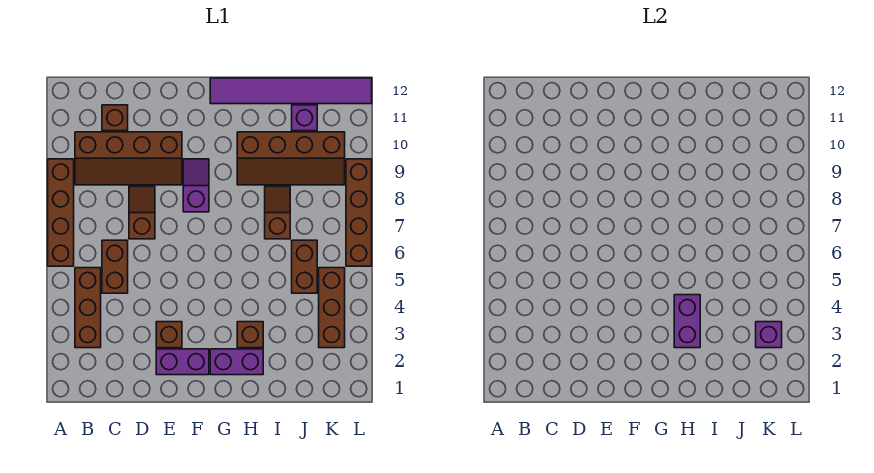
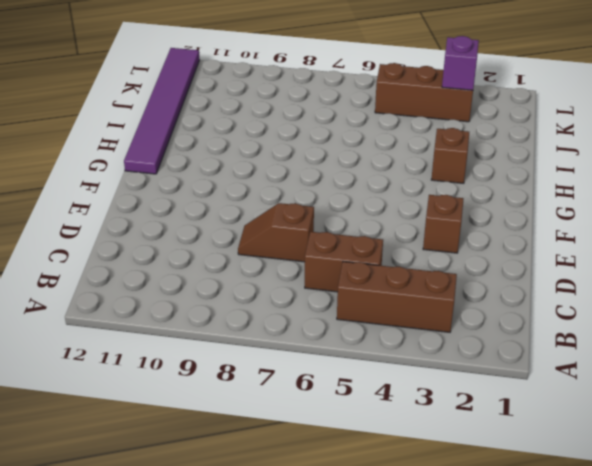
none -> brown brick A6:A9 level 1
none -> brown slope B9:E10 level 1 top 10
none -> brown brick C11 level 1

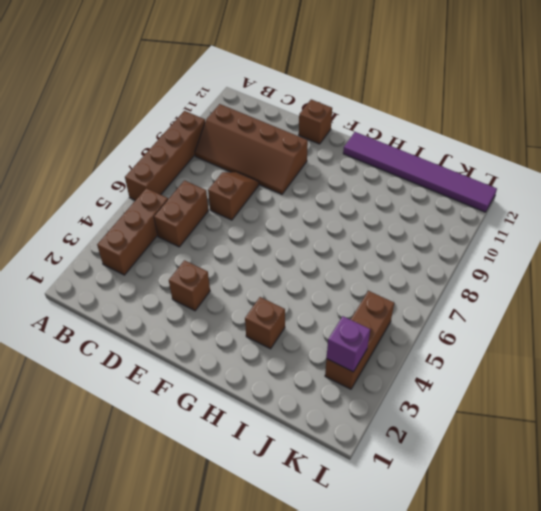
brown brick E12 level 1 -> brown brick C11 level 1
none -> purple brick E2:F2 level 1
none -> purple slope F8:F9 level 1 top 8
none -> purple brick G2:H2 level 1

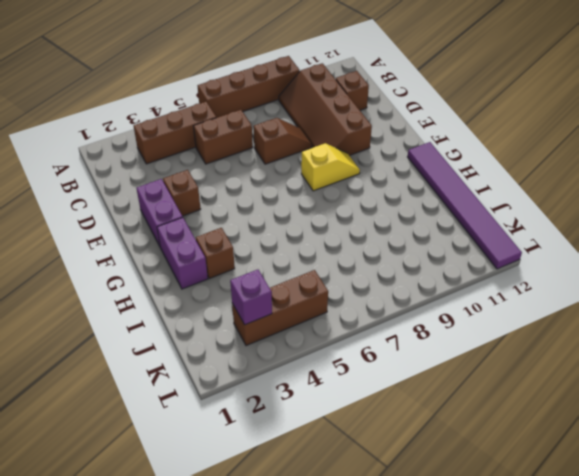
yellow slope F8:F9 level 1 top 8 -> purple slope F8:F9 level 1 top 8
none -> brown slope H9:K10 level 1 top 10
none -> brown slope I7:I8 level 1 top 7
none -> brown brick J5:J6 level 1

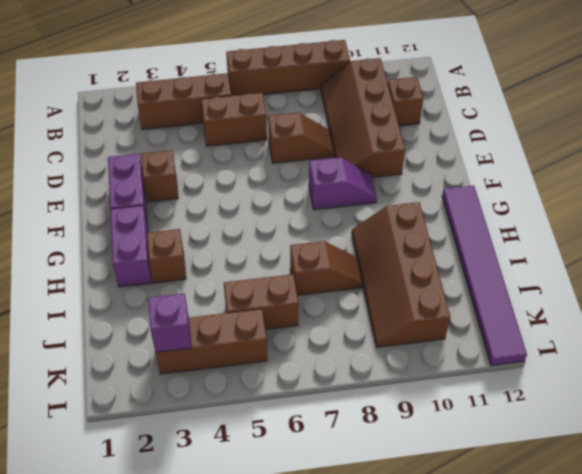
none -> purple brick J11 level 1
none -> brown brick L6:L9 level 1
none -> purple brick H3:H4 level 2

